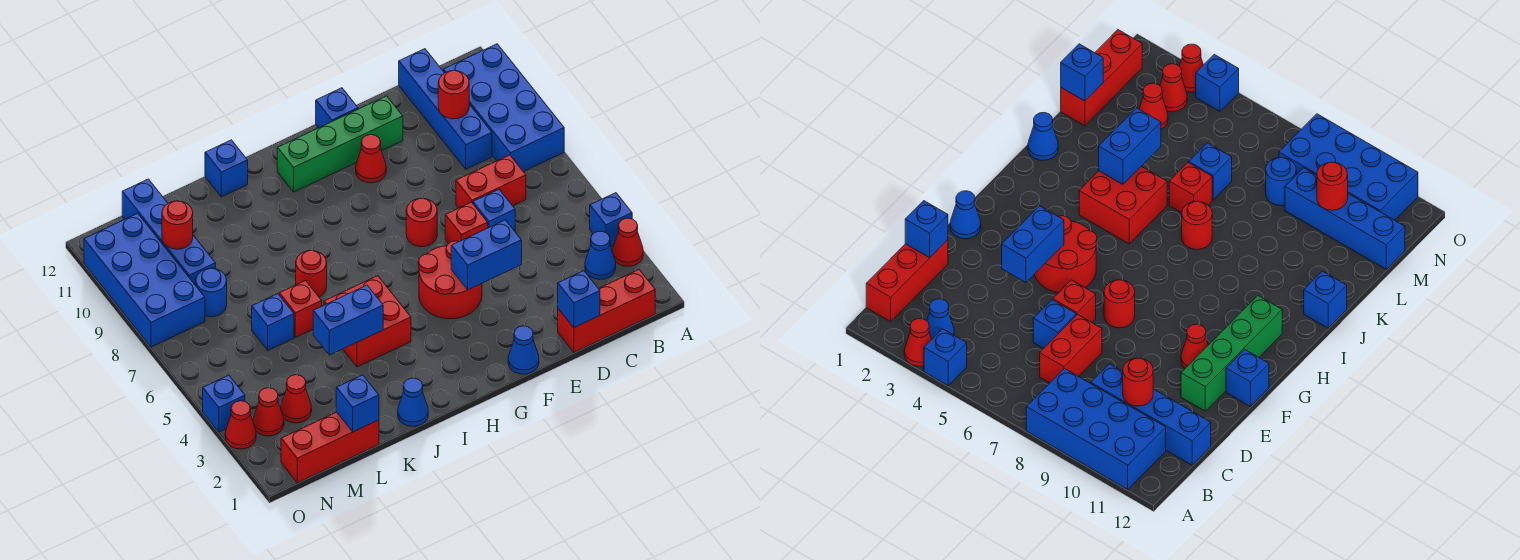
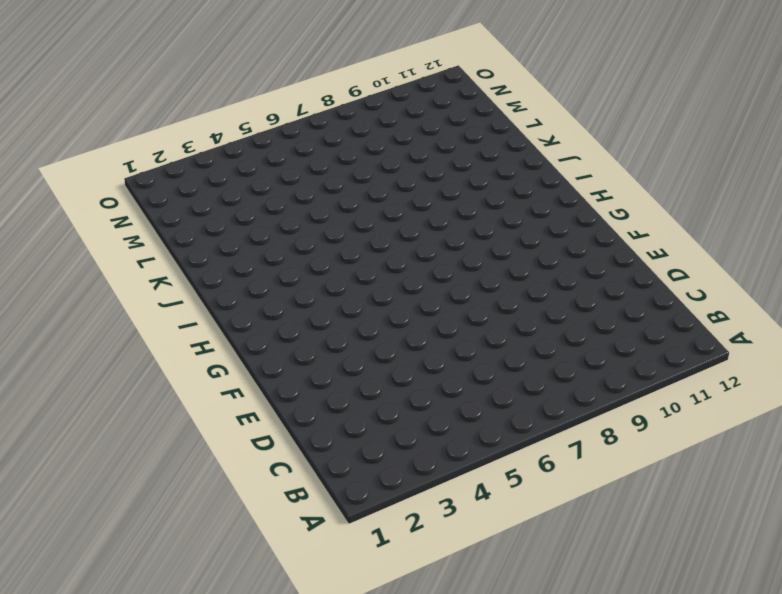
none -> red cone A3 level 1
none -> blue brick A4 level 1
none -> blue brick A8:B11 level 1
none -> red brick B1:D1 level 1

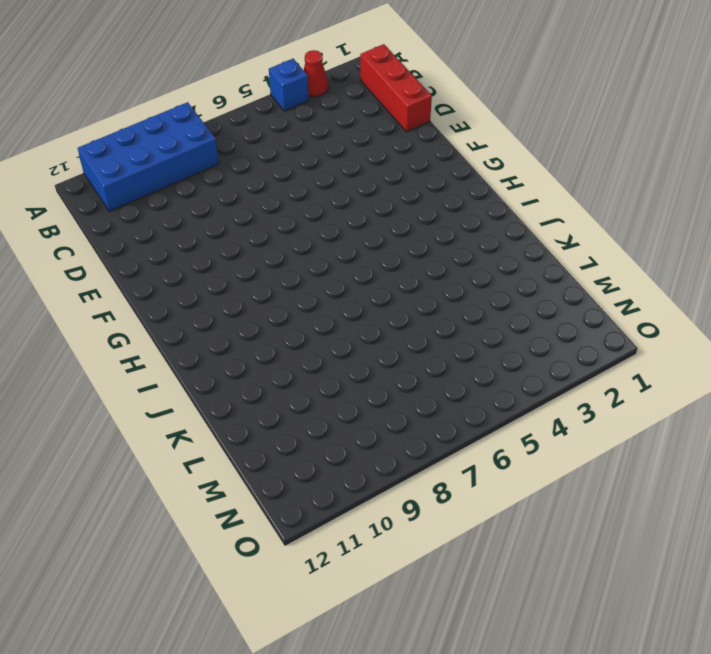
none -> blue cone B3 level 1
none -> red brick C7:D7 level 1
none -> blue brick C9:C12 level 1
none -> blue brick D6 level 1

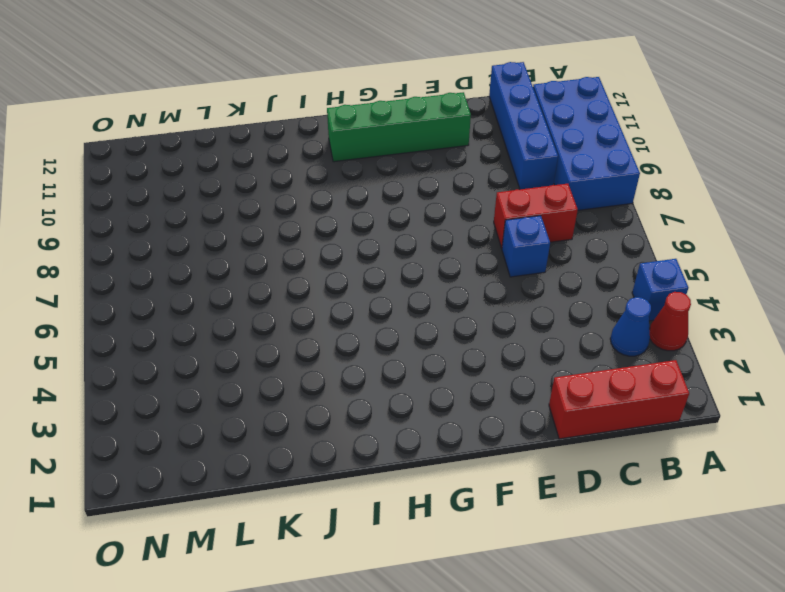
none -> red brick E6 level 1
none -> blue cone F1 level 1
none -> red round brick F4:G5 level 1
none -> red round brick F7 level 1

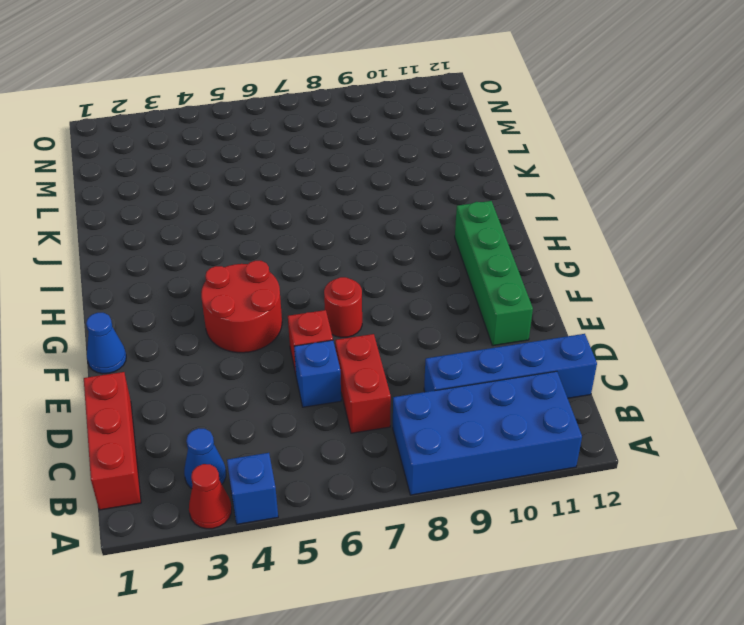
none -> red cone F10 level 1
none -> blue brick F12 level 1
none -> red brick I4:J5 level 1
none -> blue cone J1 level 1

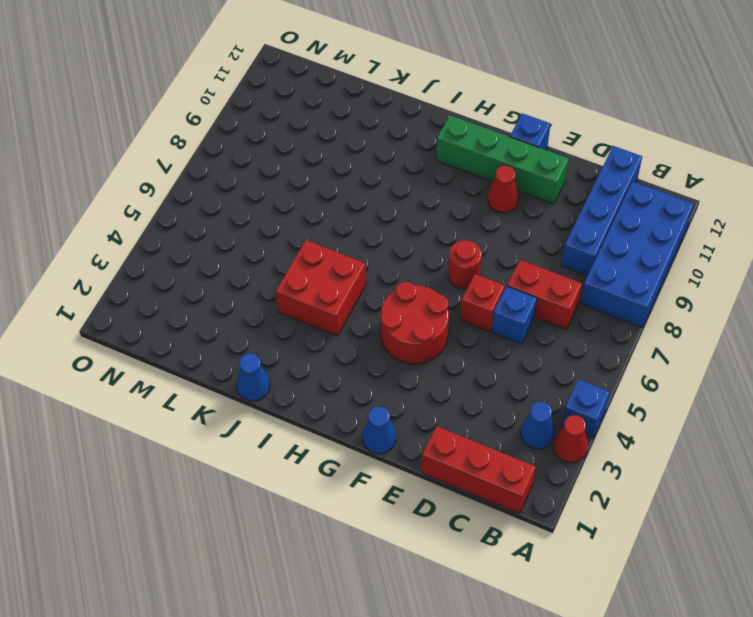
none -> red round brick J7 level 1
none -> blue brick J12 level 1
none -> red brick K6 level 1
none -> red brick L1:N1 level 1

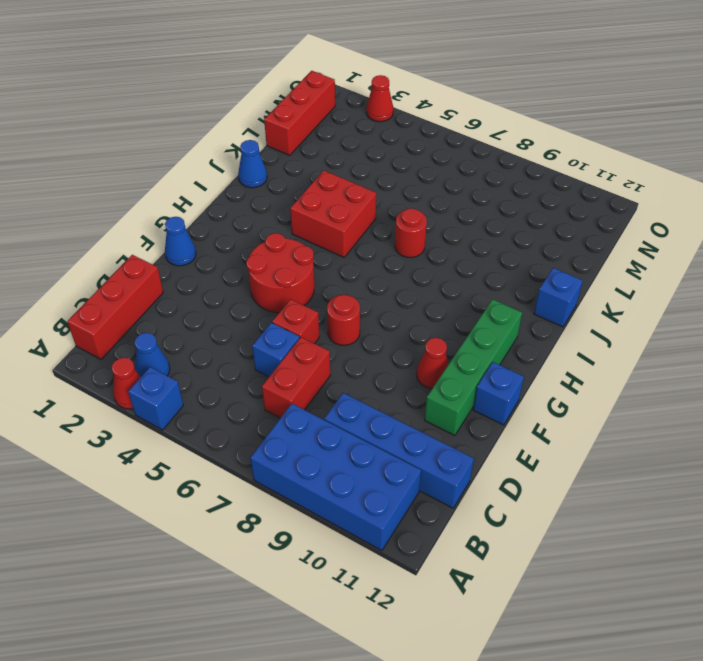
none -> red brick K6 level 1
none -> blue brick L6 level 1
none -> red cone M3 level 1
none -> blue round brick M8 level 1

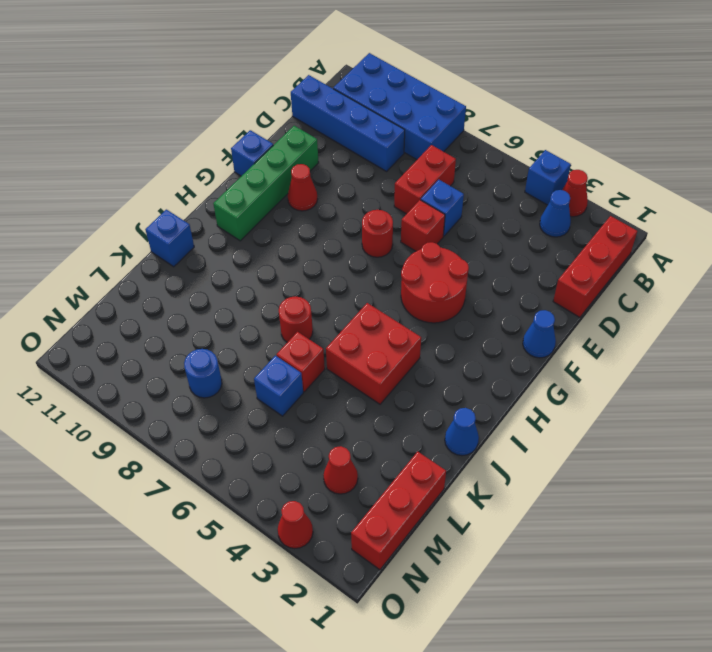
none -> blue brick M9:M12 level 1
none -> red cone N3 level 1
none -> blue brick N8:O11 level 1
none -> blue brick O4 level 1

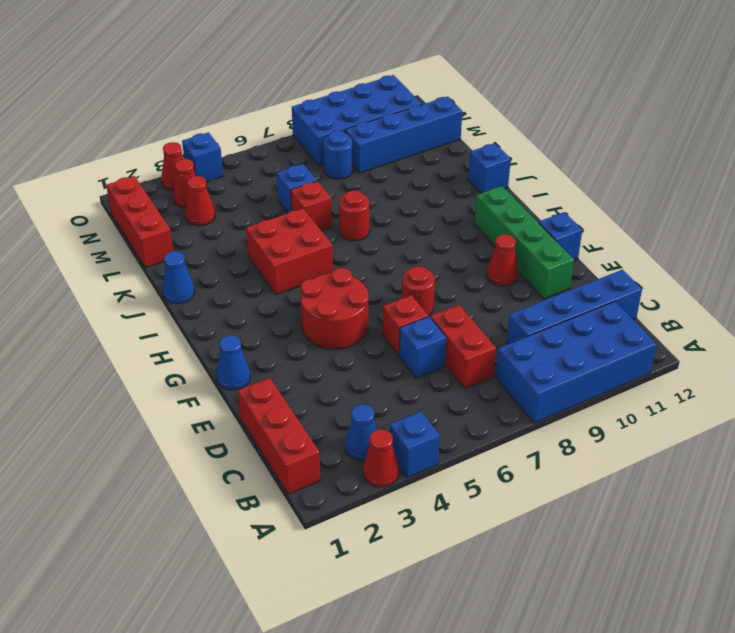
none -> red round brick C10 level 2
none -> blue brick D1 level 2
none -> blue brick E4:F4 level 2
none -> blue brick J4:K4 level 2

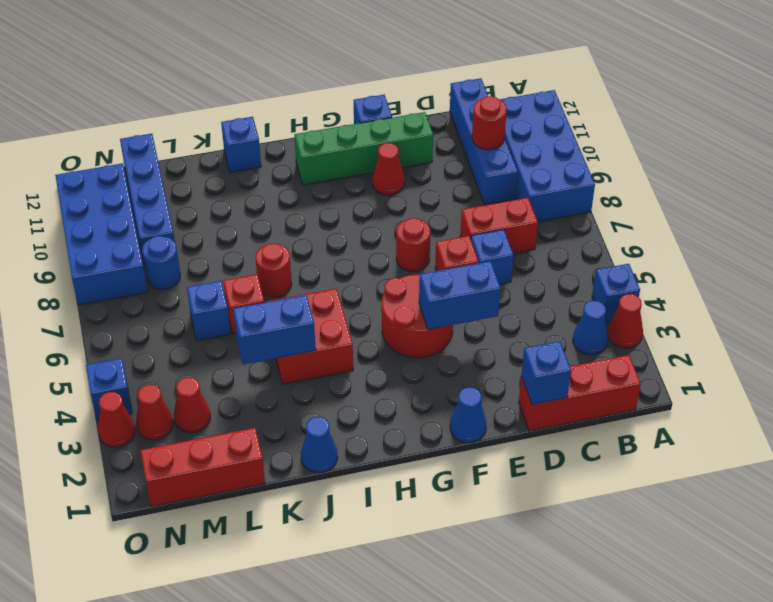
none -> blue brick L1 level 2
none -> red round brick M10 level 2

